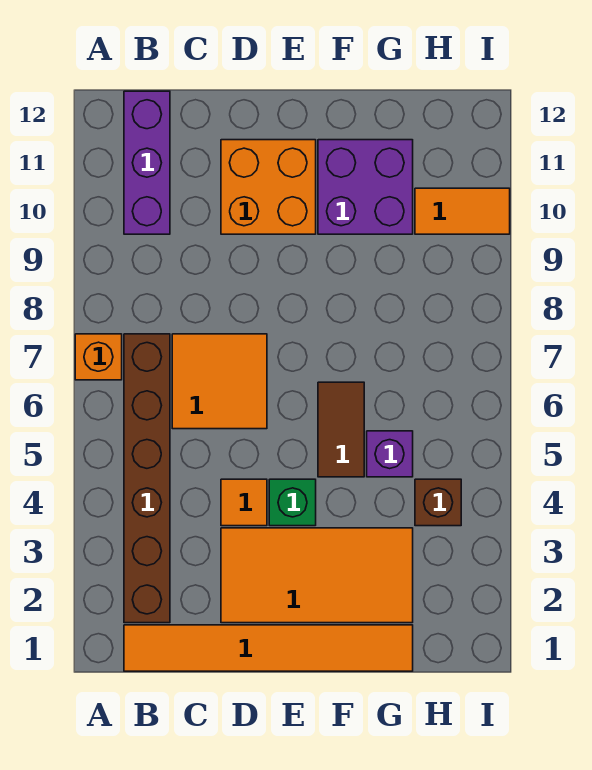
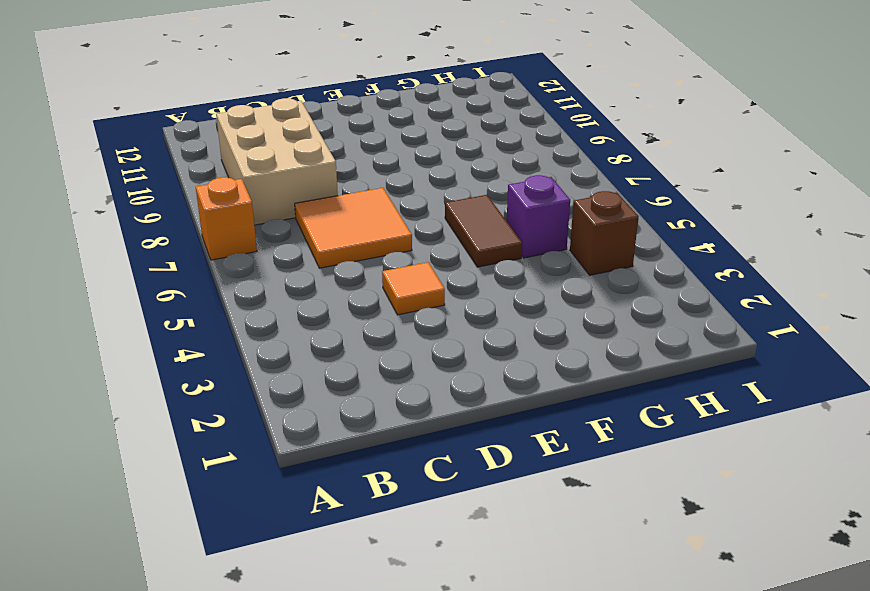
tan brick B8:C10 level 1 -> purple brick B10:B12 level 1
none -> orange tile B1:G1 level 1
none -> brown brick B2:B7 level 1
none -> orange tile D2:G3 level 1

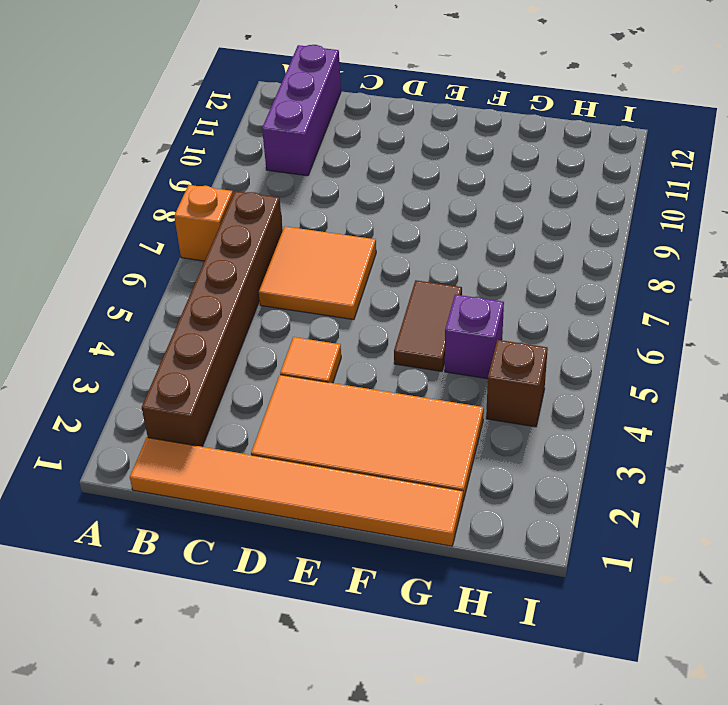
none -> orange brick D10:E11 level 1
none -> green brick E4 level 1
none -> purple brick F10:G11 level 1

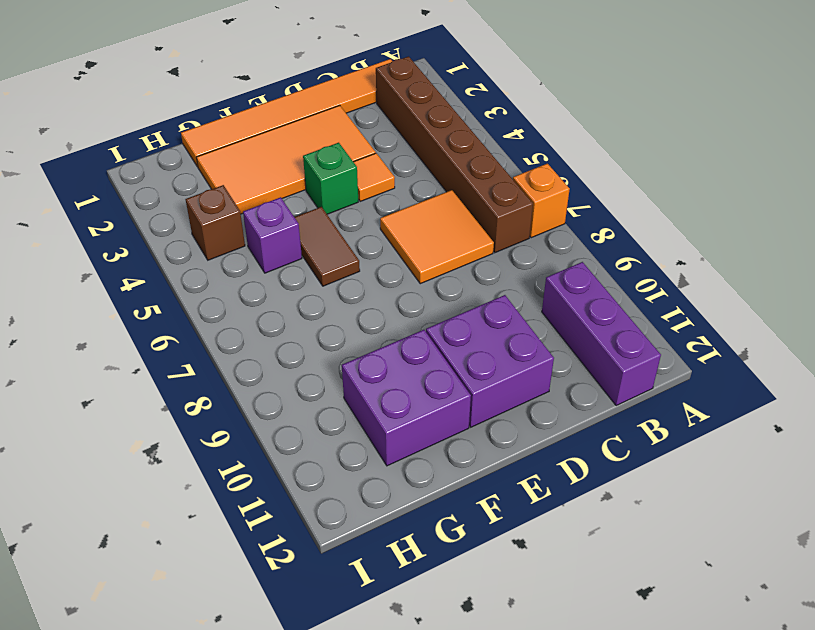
purple brick D10:E11 level 1 -> orange brick D10:E11 level 1
none -> orange tile H10:I10 level 1

